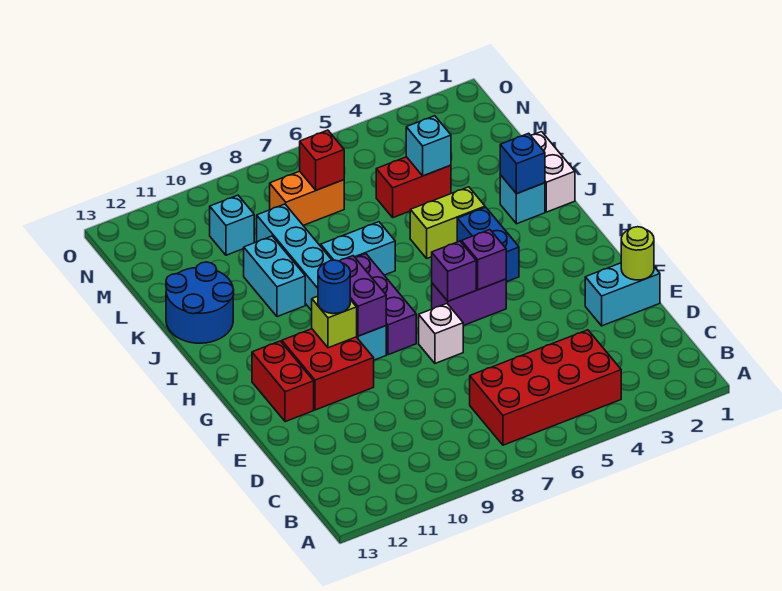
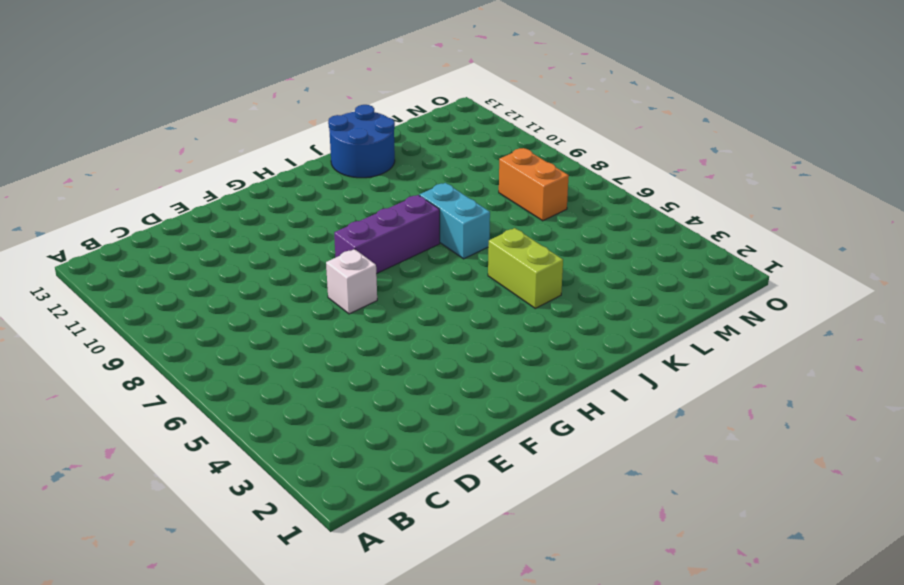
none -> red brick B4:C7 level 1
none -> cyan brick E1:E2 level 1
none -> red brick F10:G11 level 1

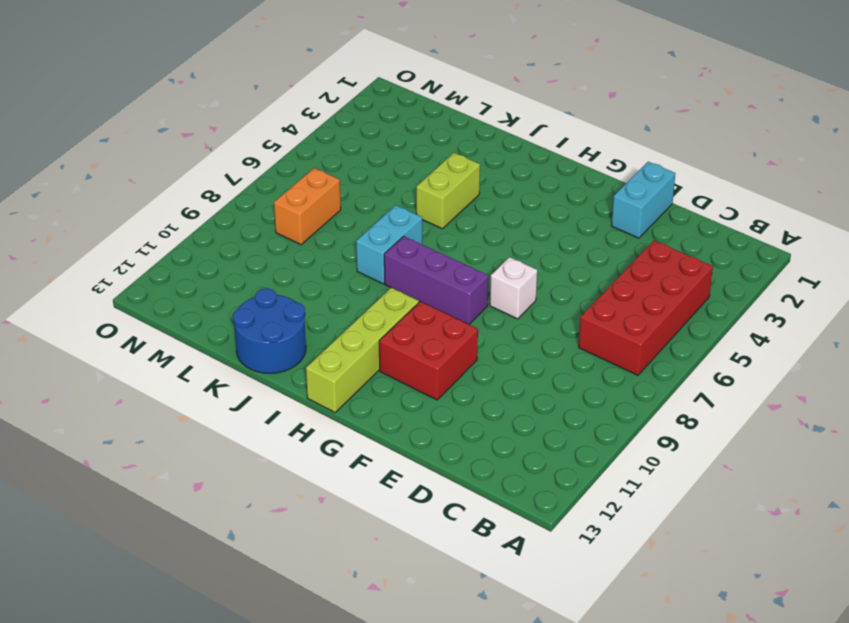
lime brick H10:H13 level 1 -> none
none -> red brick F12:G12 level 1
none -> purple brick G5:G6 level 1
none -> cyan brick G9:L9 level 1

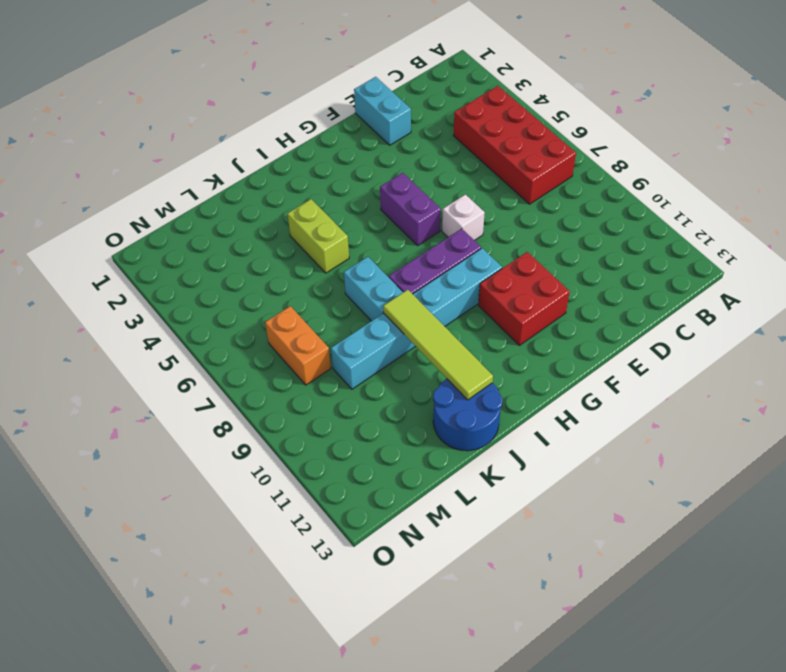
lime tile J9:J12 level 2 -> none
none -> red brick F12:G12 level 1
none -> blue brick H4:I4 level 1
none -> white brick J1:K1 level 1

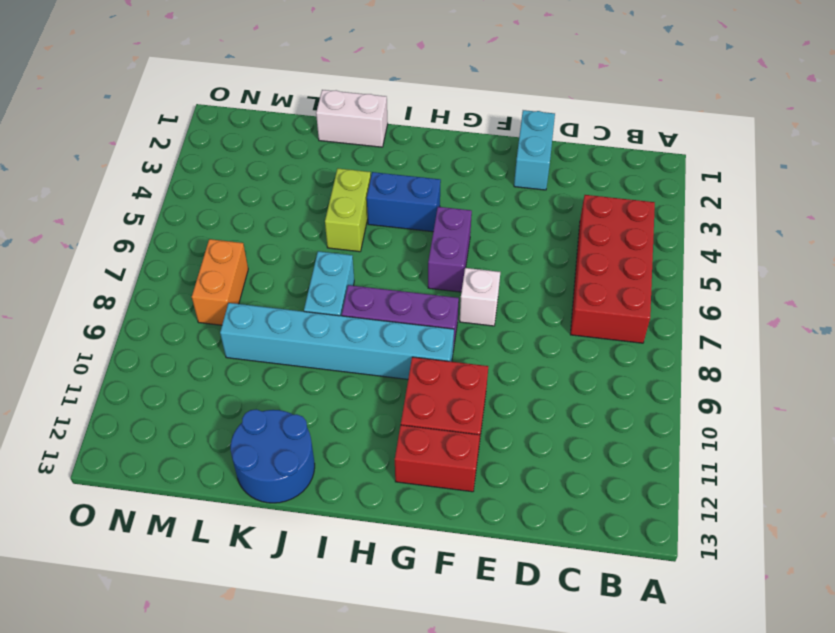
none -> cyan brick J2 level 1
none -> cyan brick J10:K10 level 1
none -> red brick L4:L5 level 1

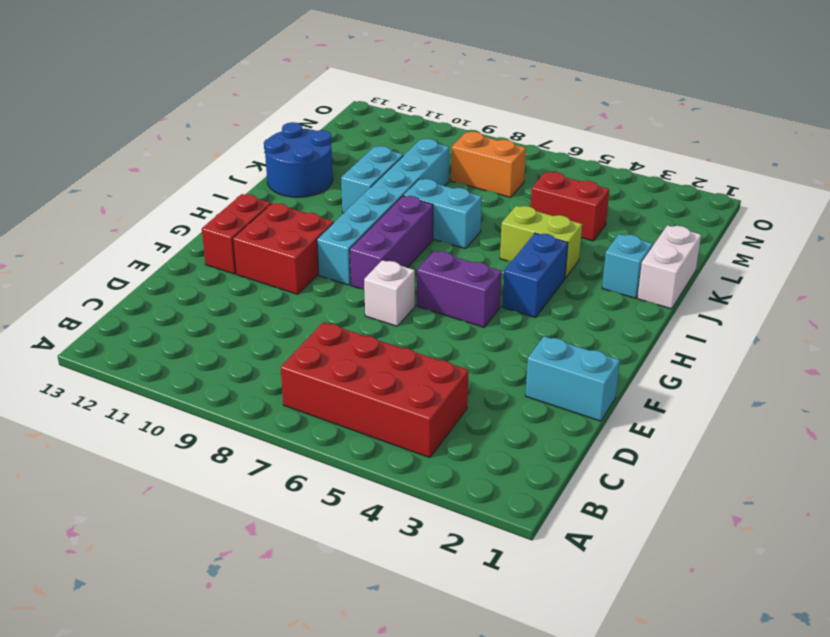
none -> cyan brick M10 level 1
none -> lime round brick E1 level 2
none -> purple brick G5 level 2

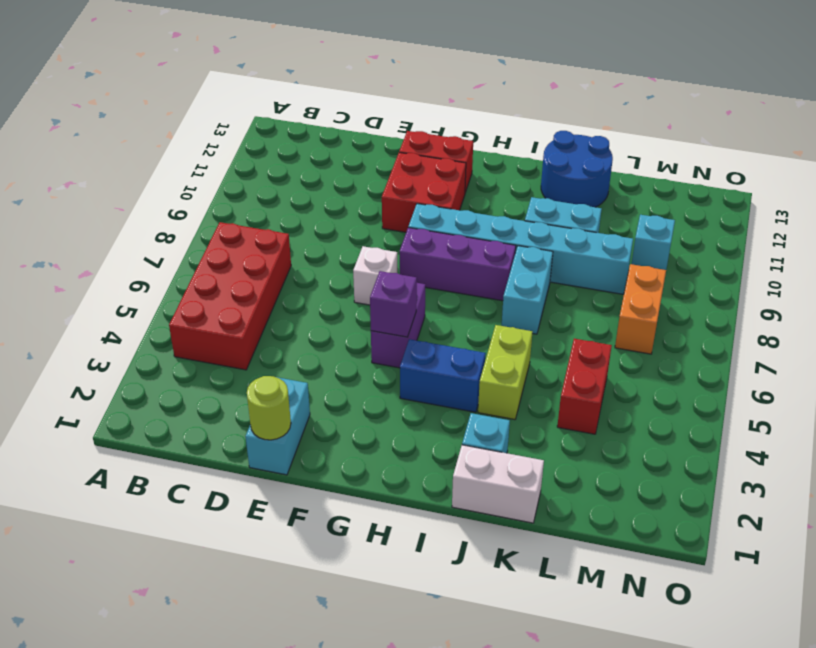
none -> purple brick G6 level 2
none -> purple brick G9:H9 level 2
none -> lime brick G10 level 2

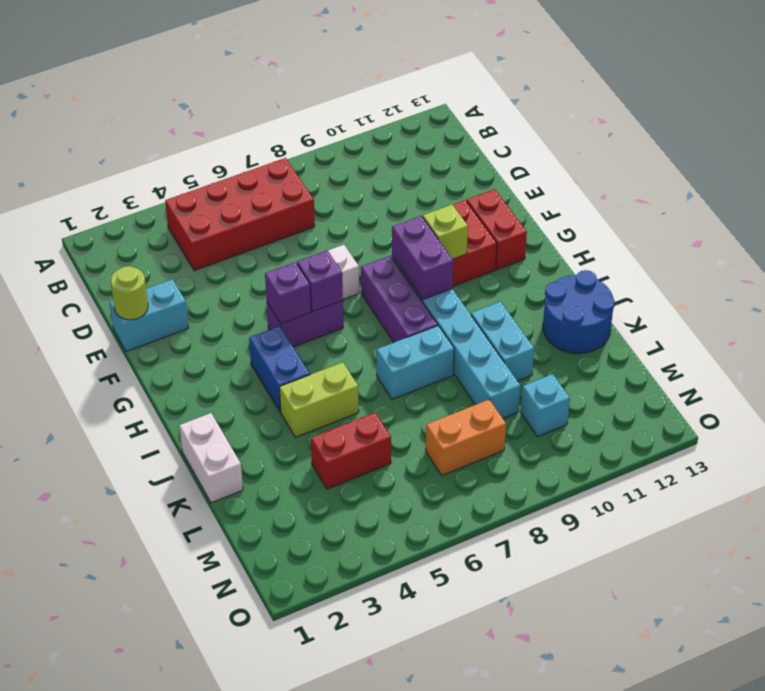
none -> cyan brick J2 level 1
none -> blue brick J2 level 2
none -> cyan brick L4 level 2

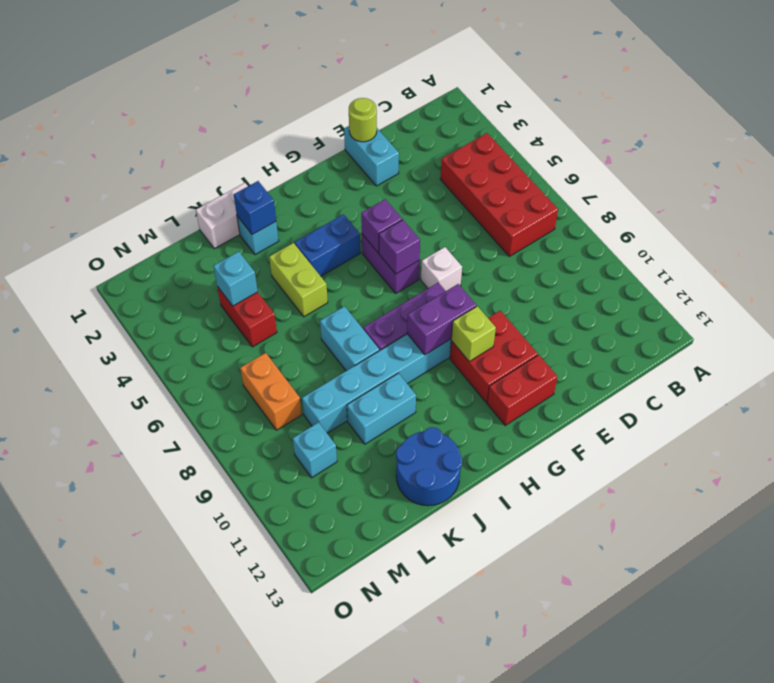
none -> red brick M7 level 2
none -> blue round brick G10 level 3

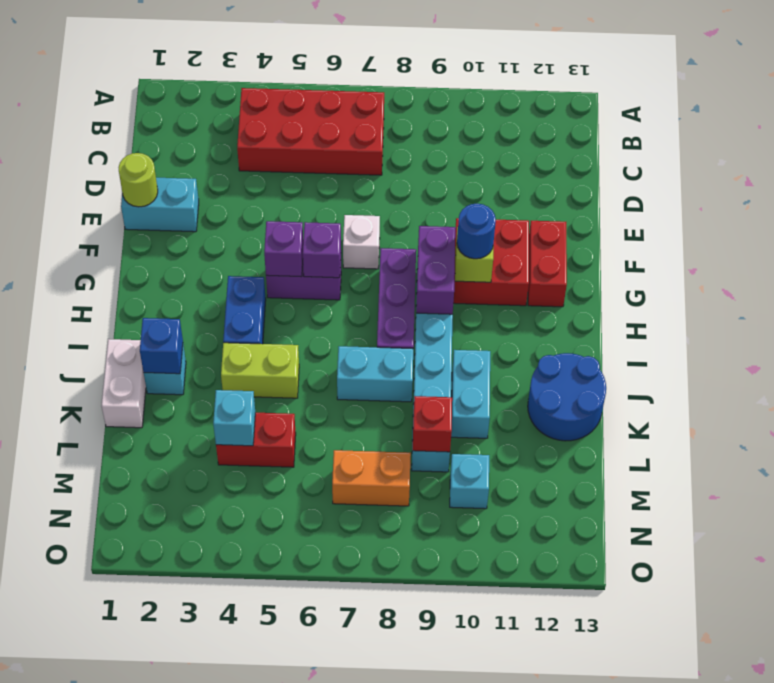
red brick L9 level 2 -> red brick M7 level 2

